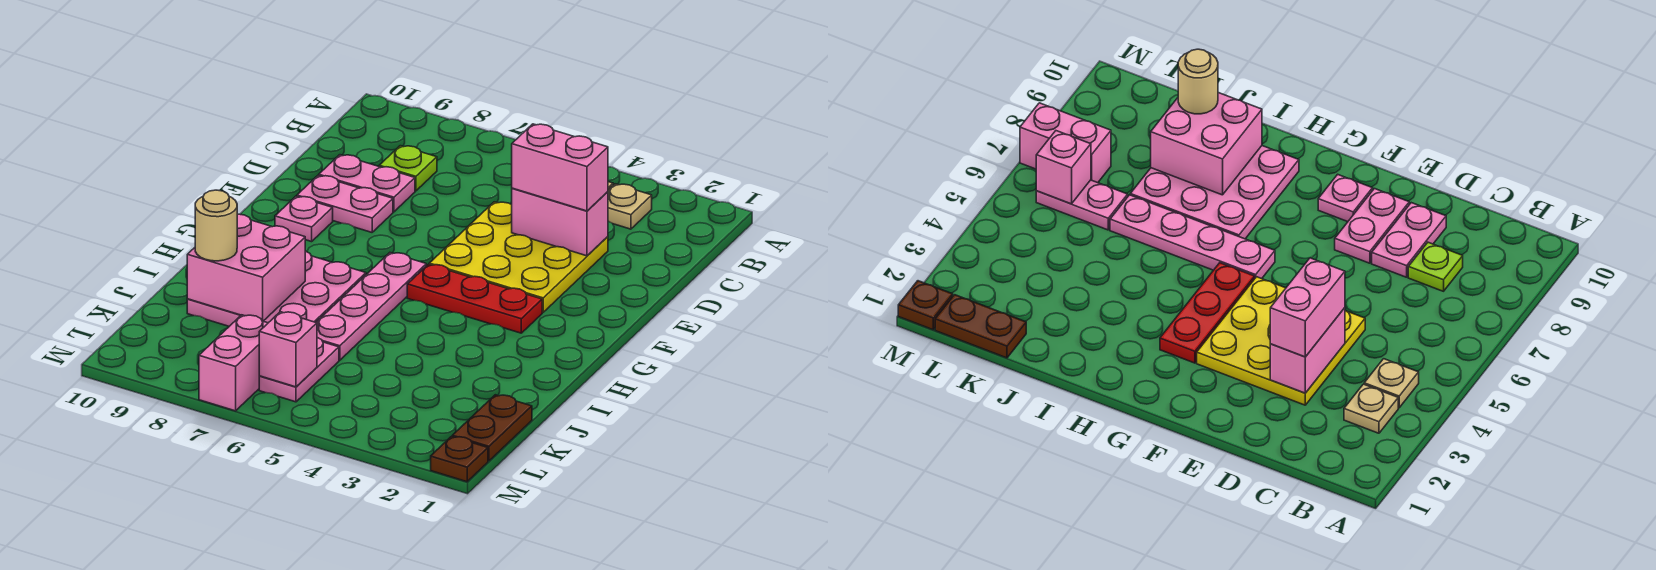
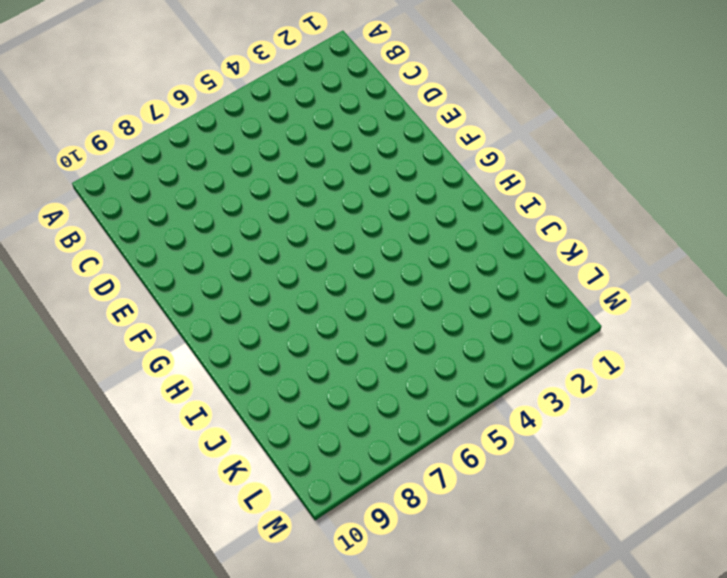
none -> tan plate B3 level 1
none -> tan plate B4 level 1
none -> lime plate C8 level 1

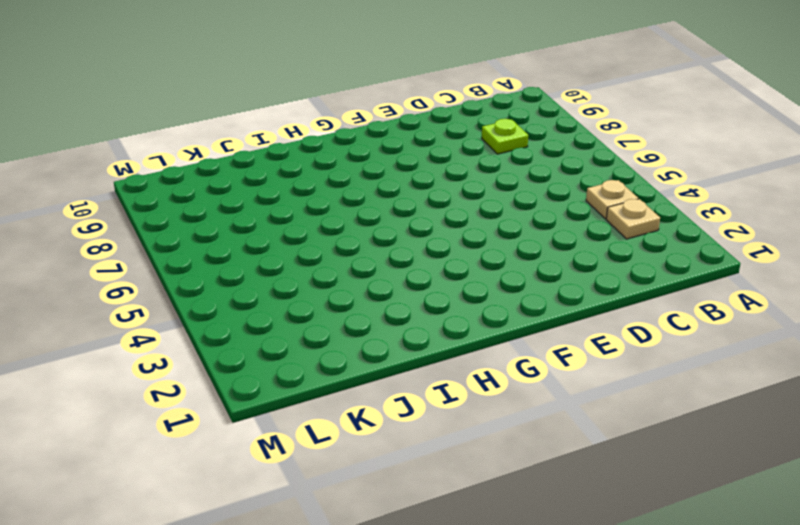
none -> yellow plate D3:F5 level 1
none -> pink plate D8:D9 level 1
none -> pink plate E8:E9 level 1

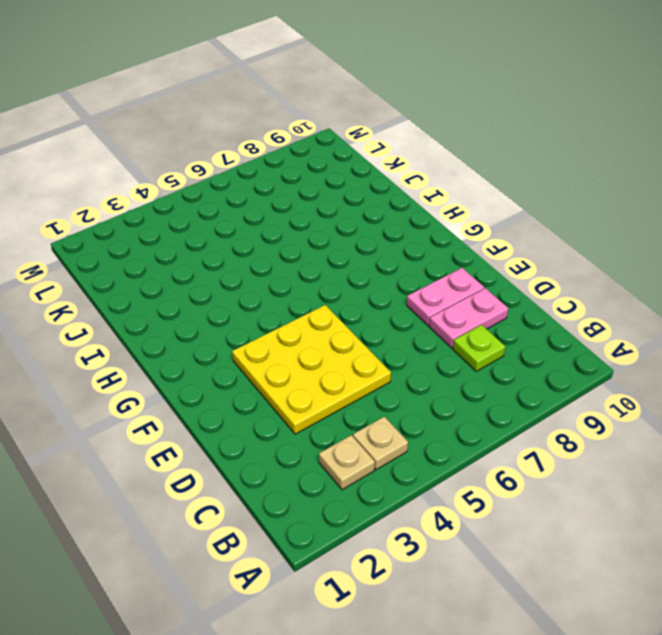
none -> pink plate F9 level 1
none -> red plate G3:G5 level 1
none -> pink plate G6:J6 level 1

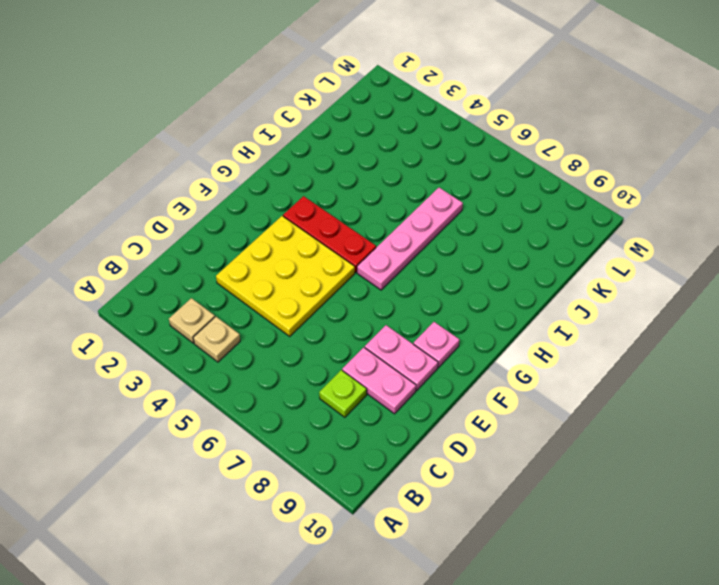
none -> pink plate H7:J9 level 1
none -> brown plate K1:L1 level 1
none -> pink plate K6:L6 level 1

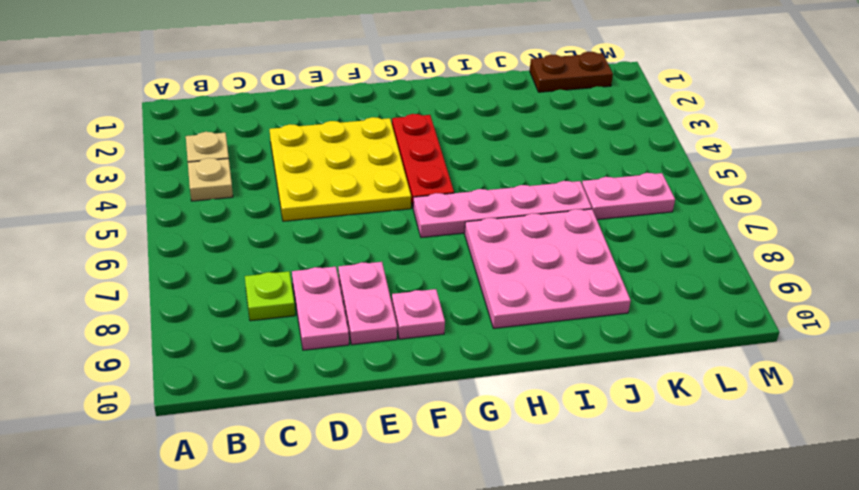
none -> pink brick L7:M7 level 1
none -> brown plate M1 level 1
none -> pink brick D3:D4 level 2

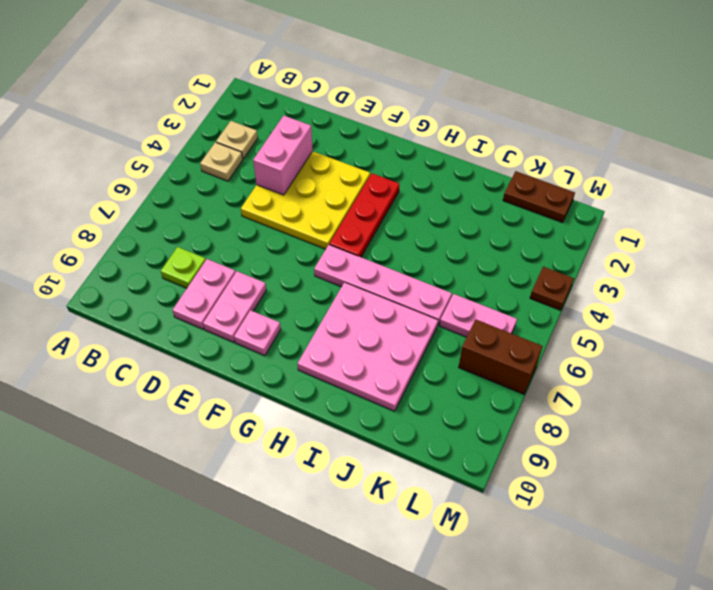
brown brick L7:M7 level 1 -> pink brick L7:M7 level 1
brown plate M4 level 1 -> brown plate M1 level 1
none -> pink brick I8:J9 level 2
none -> pink brick L6 level 2
none -> pink brick D3:D4 level 3

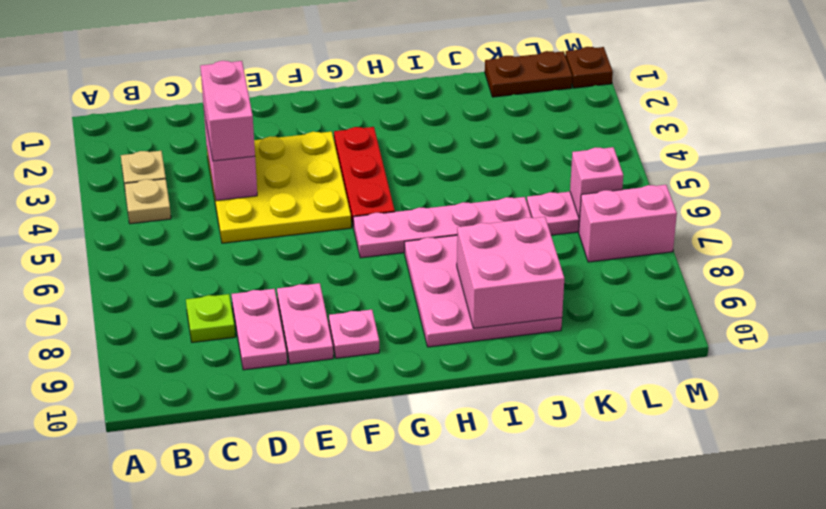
none -> tan round brick J9 level 3

